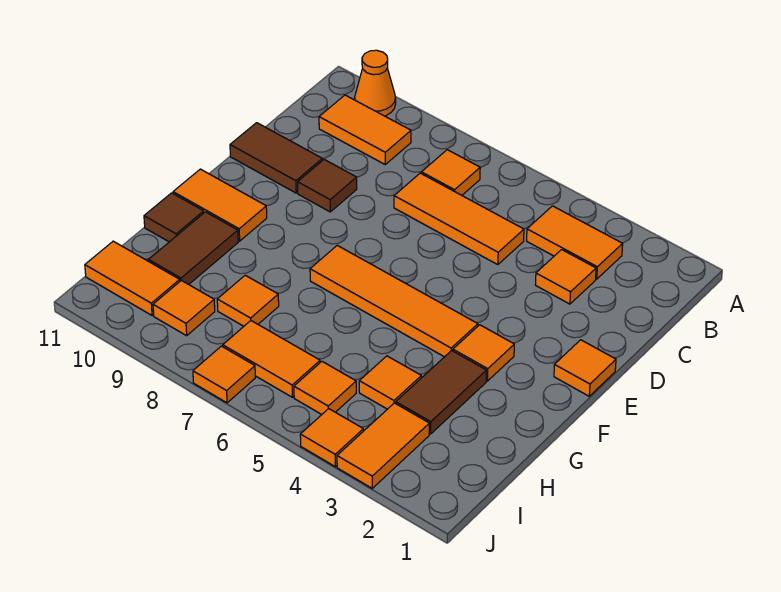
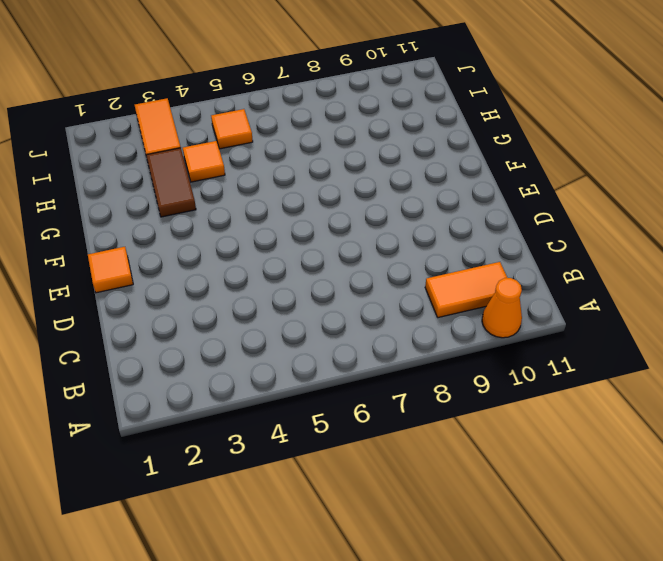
none -> orange tile B3:B4 level 1
none -> orange tile B7 level 1
none -> orange tile C3 level 1

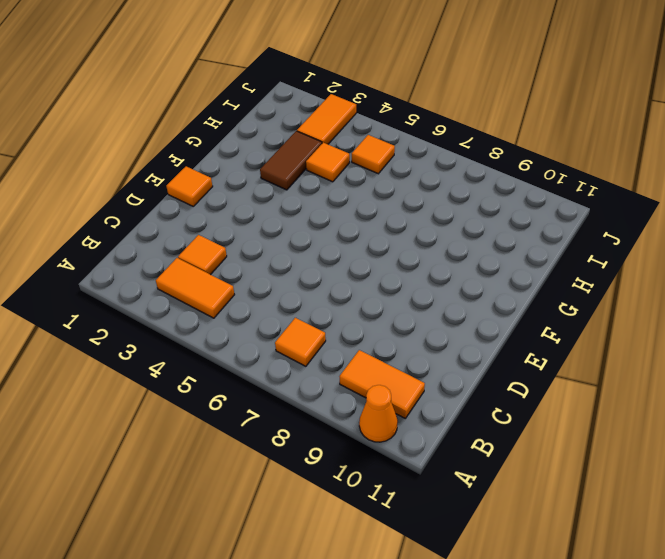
none -> orange tile C5:C7 level 1
none -> brown tile D9 level 1
none -> brown tile D10:D11 level 1

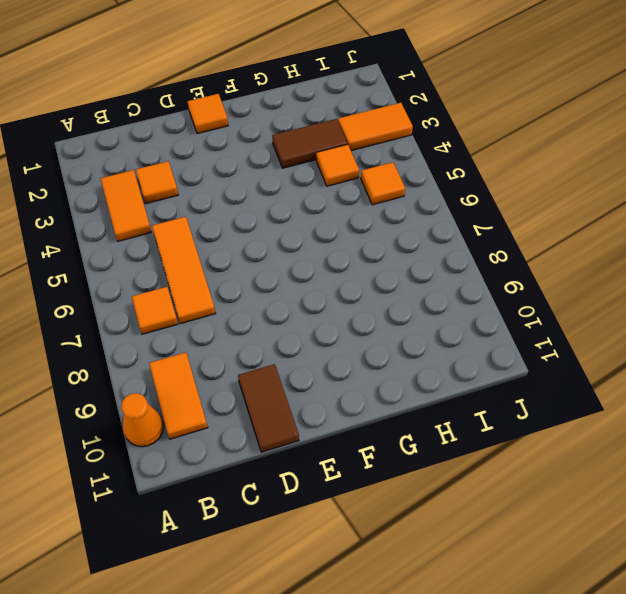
none -> brown tile D9 level 1
none -> orange tile F3 level 1
none -> orange tile F4:F7 level 1

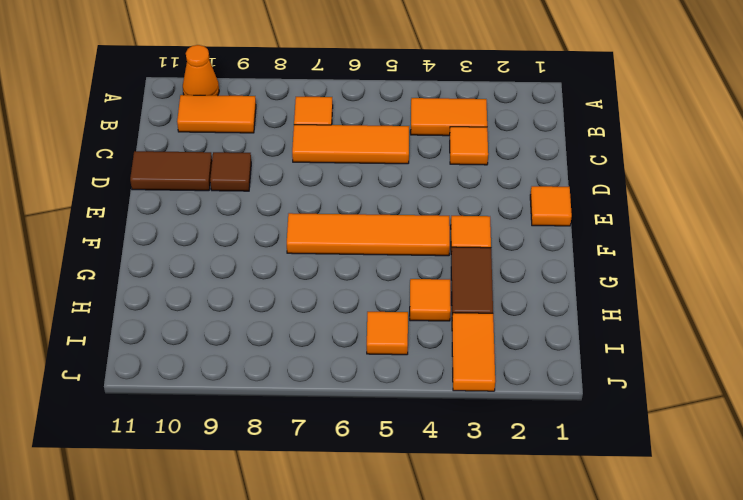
none -> orange tile F10:F11 level 1
none -> brown tile G10:H10 level 1
none -> brown tile G11 level 1

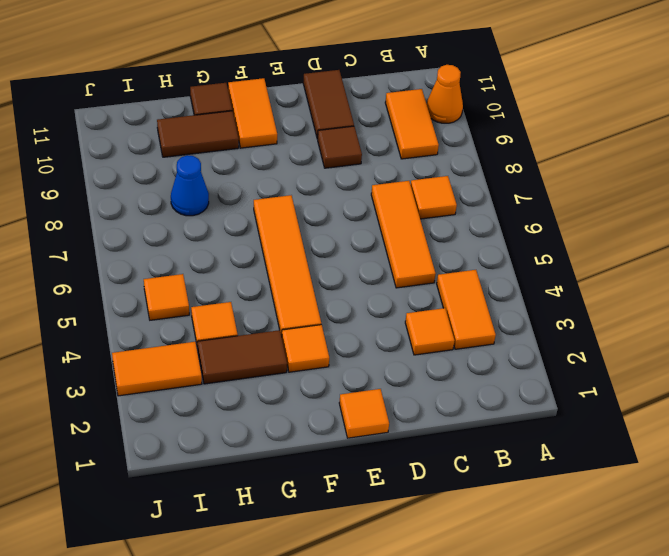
blue cone H8 level 1 -> orange tile H8 level 1
none -> orange tile I6:I7 level 1
none -> orange tile I9 level 1
none -> orange tile I10:I11 level 1

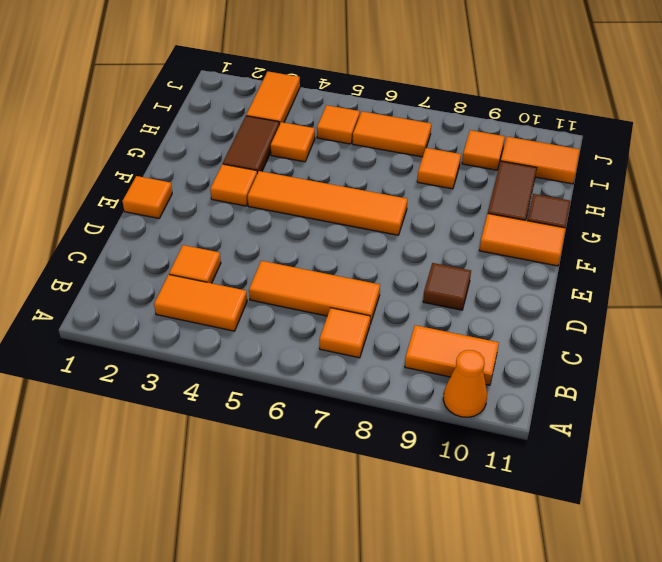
none -> brown tile D10:D11 level 1
none -> orange tile J4 level 1
none -> orange tile J7 level 1

